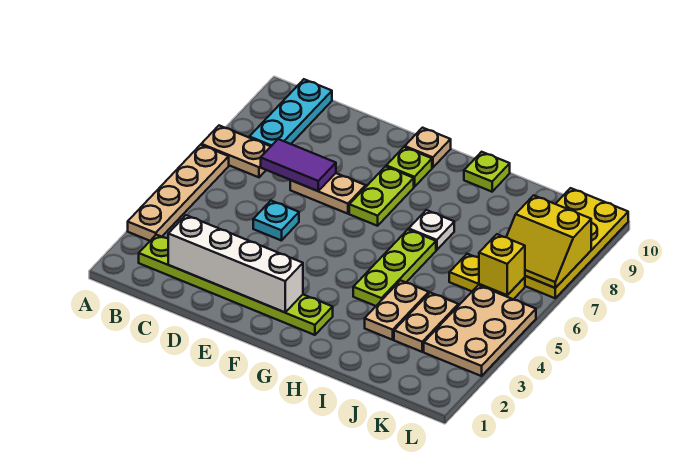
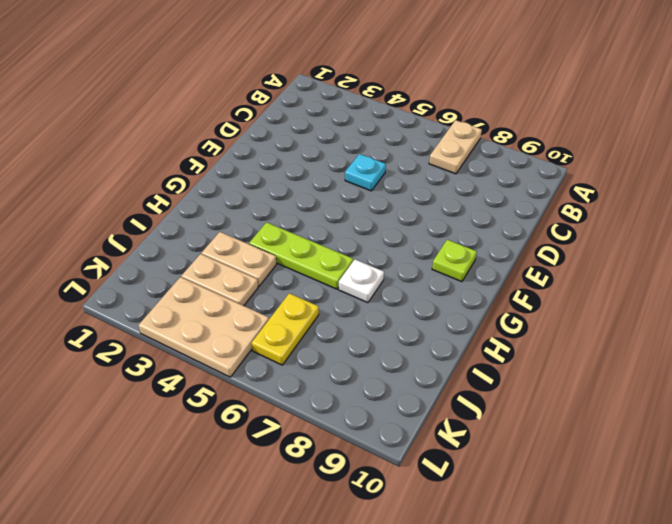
none -> tan plate A3:A6 level 1
none -> lime plate B2:G2 level 1
none -> cyan plate B8:B10 level 1

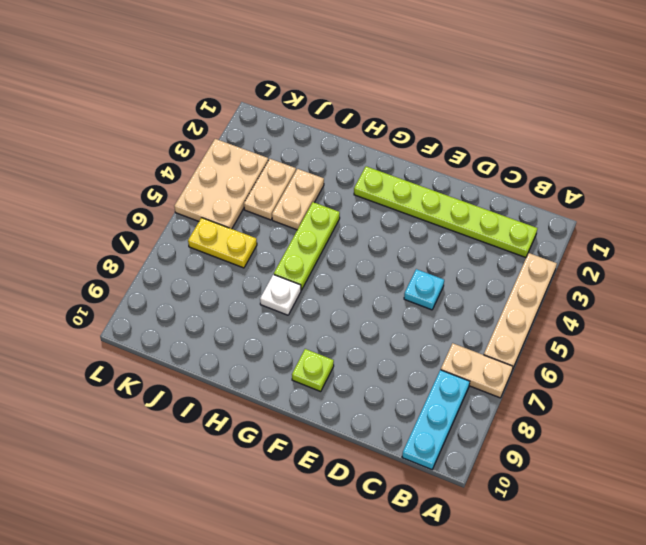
none -> tan plate D7:E7 level 1
none -> lime plate F7:F8 level 1
none -> tan plate F10 level 1

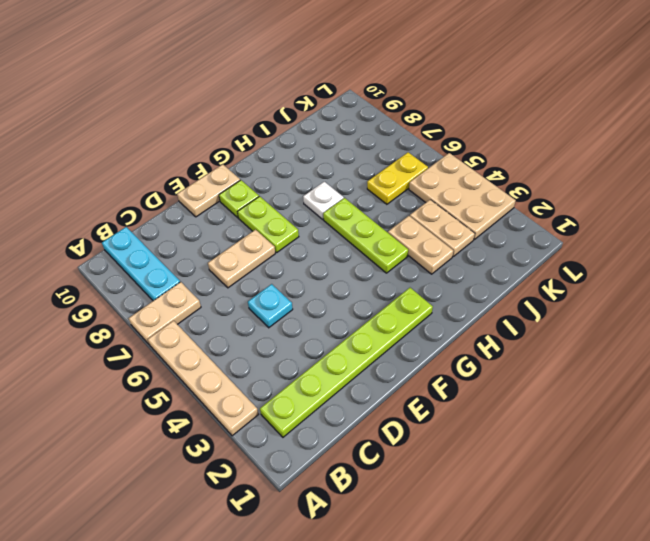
tan plate E10:F10 level 1 -> tan plate F10 level 1
none -> lime plate H10 level 1
none -> yellow plate K7:L10 level 1
none -> white brick C2:F2 level 2

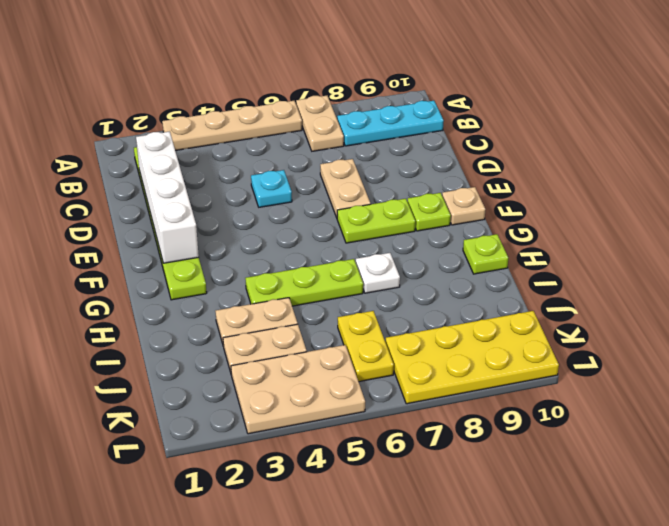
none -> purple tile C7:D7 level 2
none -> yellow brick K6 level 2
none -> yellow slope K7:L8 level 2 top 8

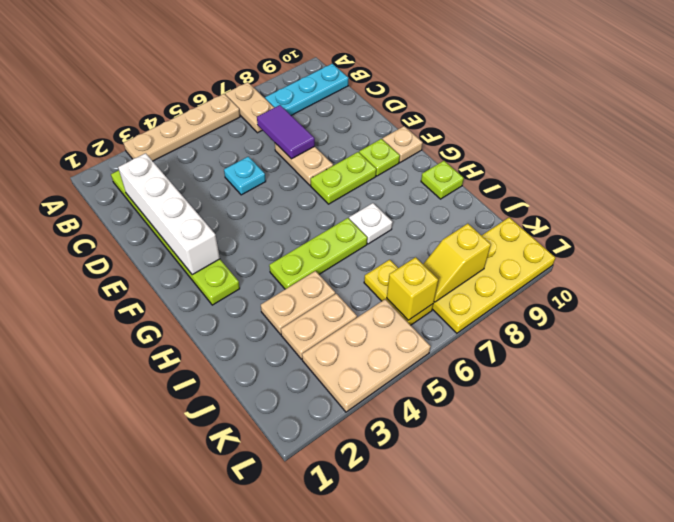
yellow slope K7:K8 level 2 top 8 -> yellow slope K7:L8 level 2 top 8

